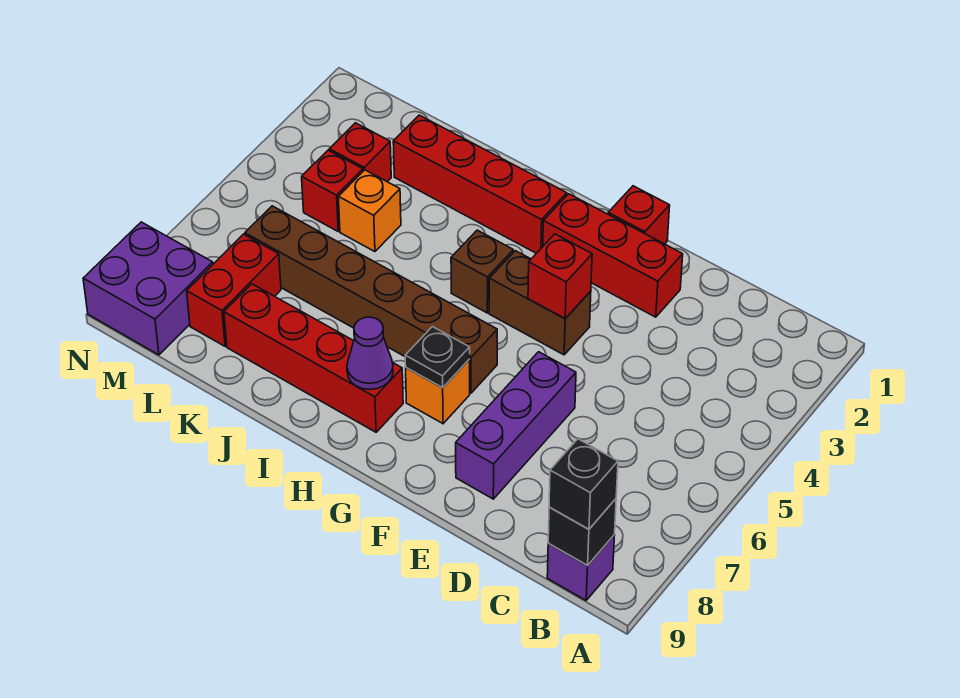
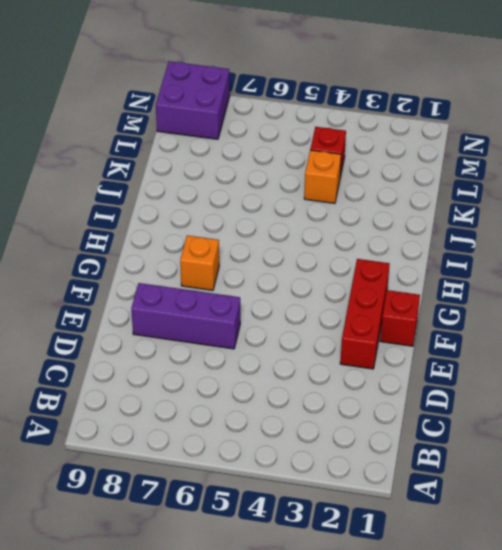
none -> purple brick B9 level 1
none -> brown brick F4:G4 level 1
none -> brown brick G6:L6 level 1

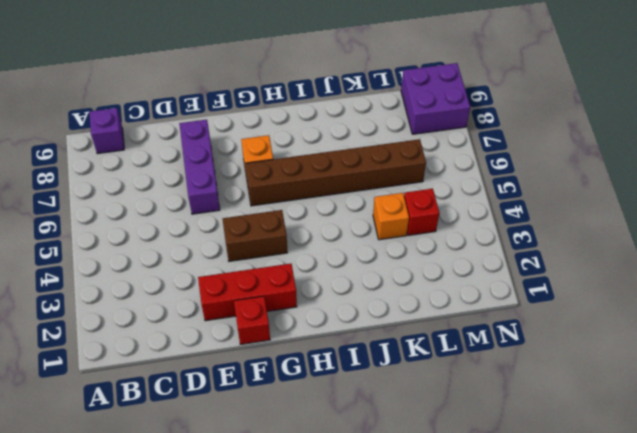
none -> red brick H2:K2 level 1
none -> brown brick H4 level 1
none -> red brick H8:K8 level 1

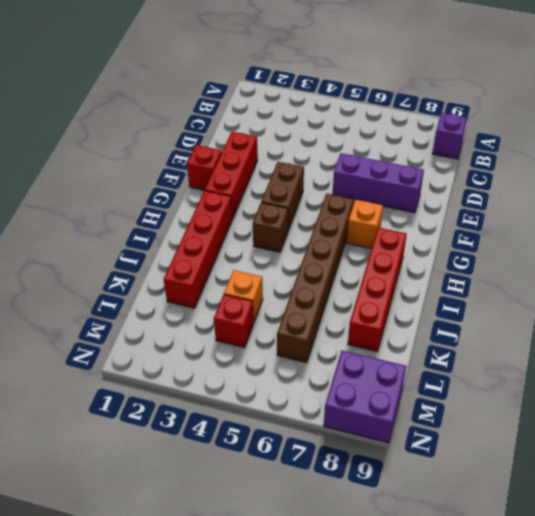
none -> red brick L3 level 1
none -> red brick L7:L8 level 1
none -> black brick B9 level 2

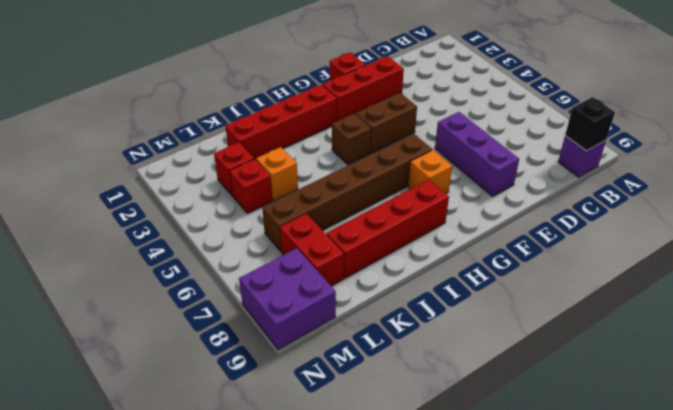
none -> red brick F4 level 2
none -> black plate G7 level 2
none -> purple cone H8 level 2

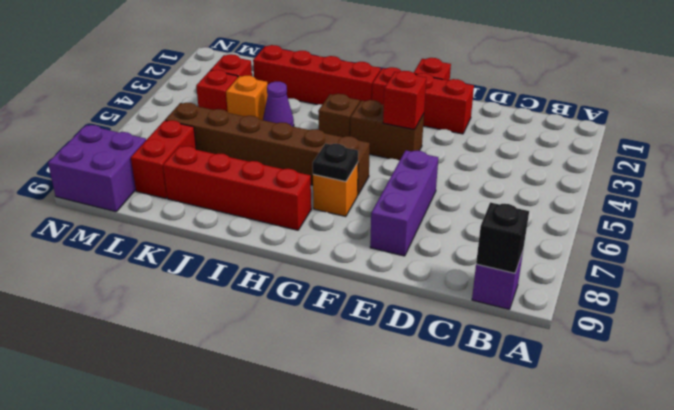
purple cone J4 level 1 -> purple cone H8 level 2
none -> black brick B9 level 3

